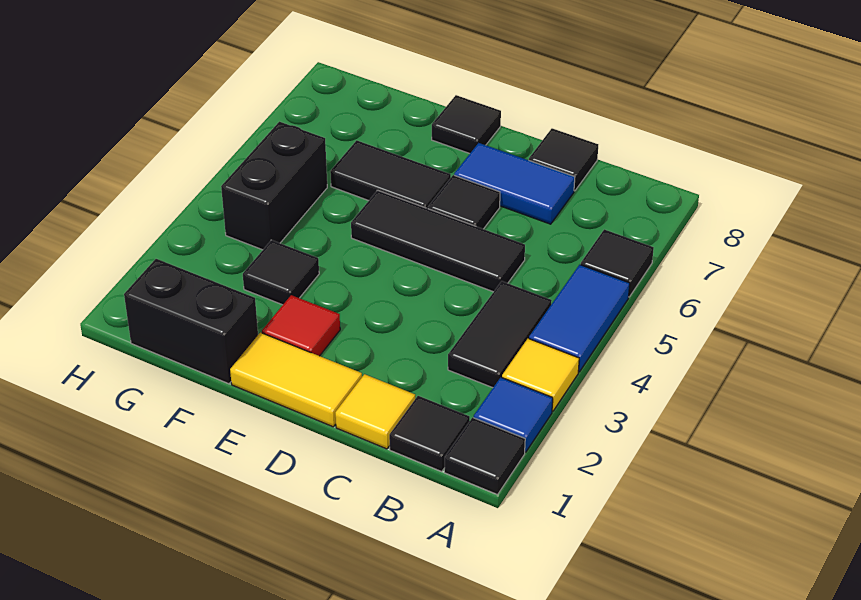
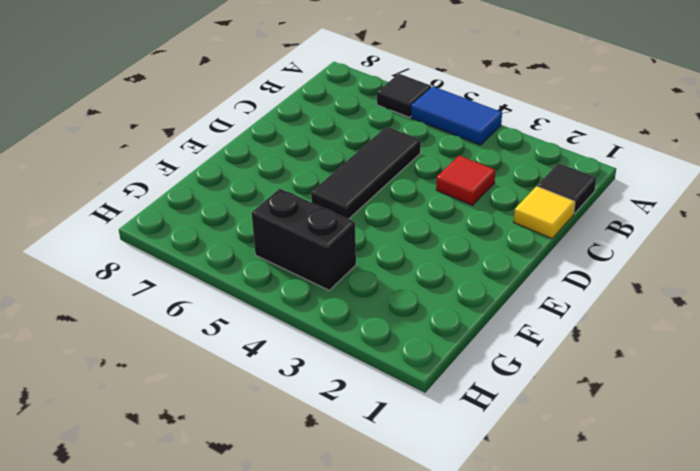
red tile C3 level 1 -> red tile E2 level 1
none -> black tile A1 level 1
none -> blue tile A2 level 1
none -> yellow tile A3 level 1

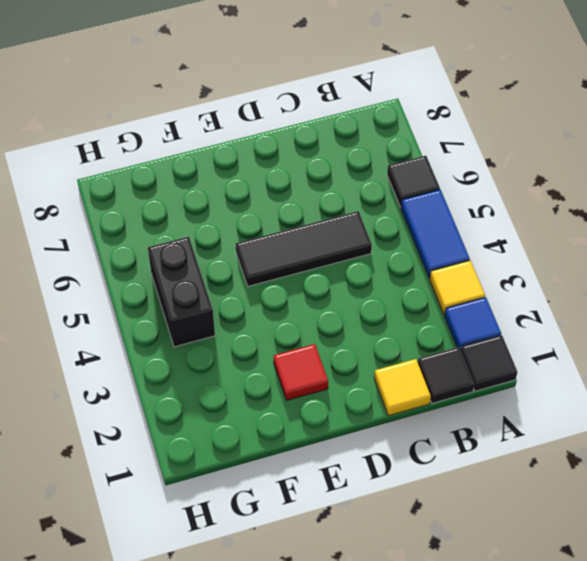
none -> black tile B3:B4 level 1
none -> blue tile C7:D7 level 1
none -> black tile C8 level 1

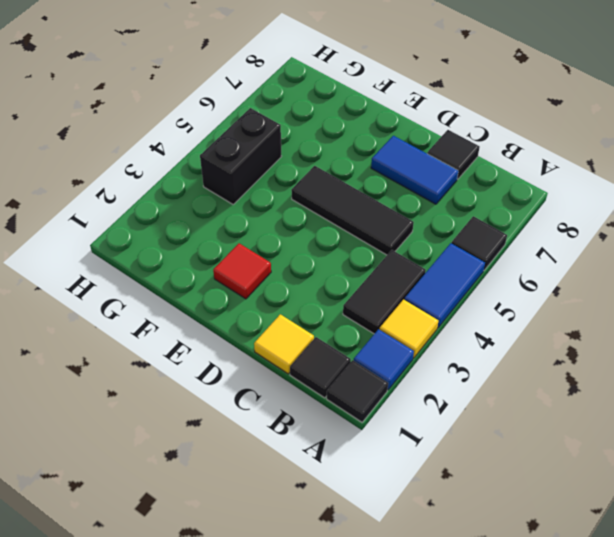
none -> yellow tile D1:E1 level 1
none -> black tile D6 level 1
none -> black tile E6:F6 level 1

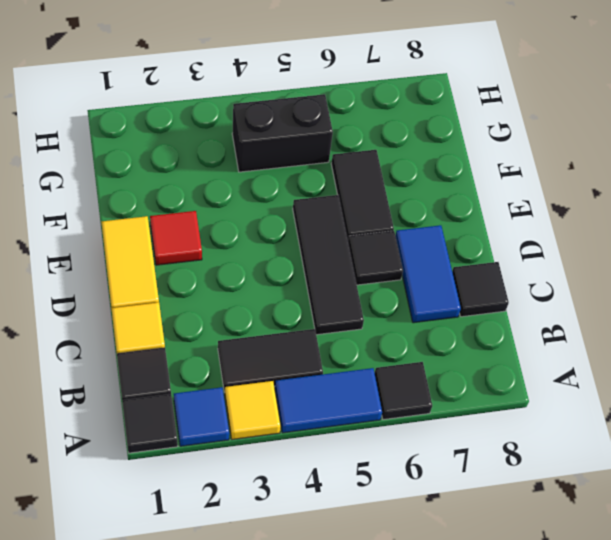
none -> black tile E8 level 1
none -> black brick F1:G1 level 1
none -> black tile F3 level 1

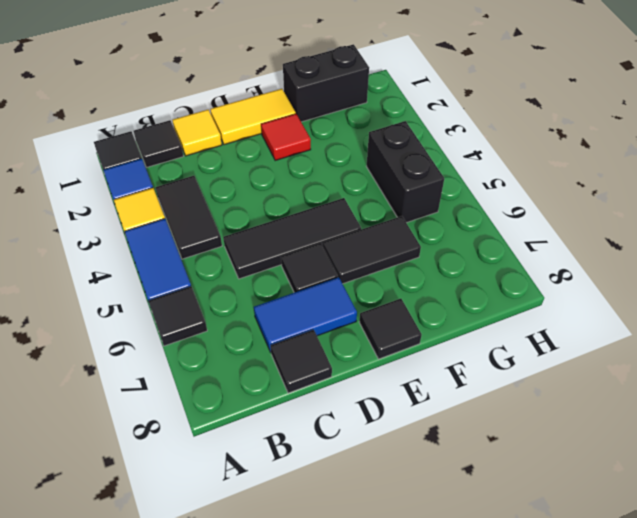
none -> black tile F3 level 1

